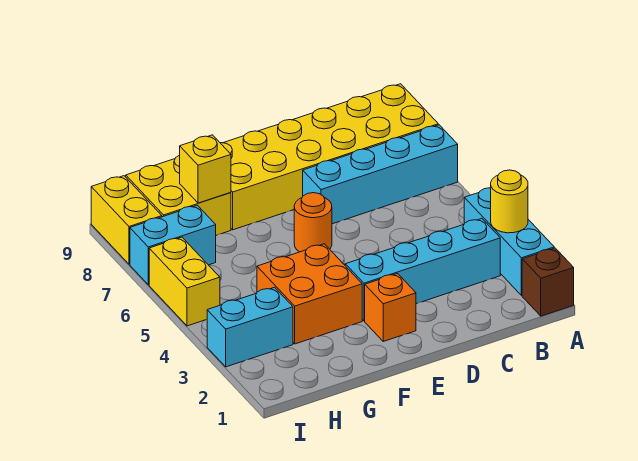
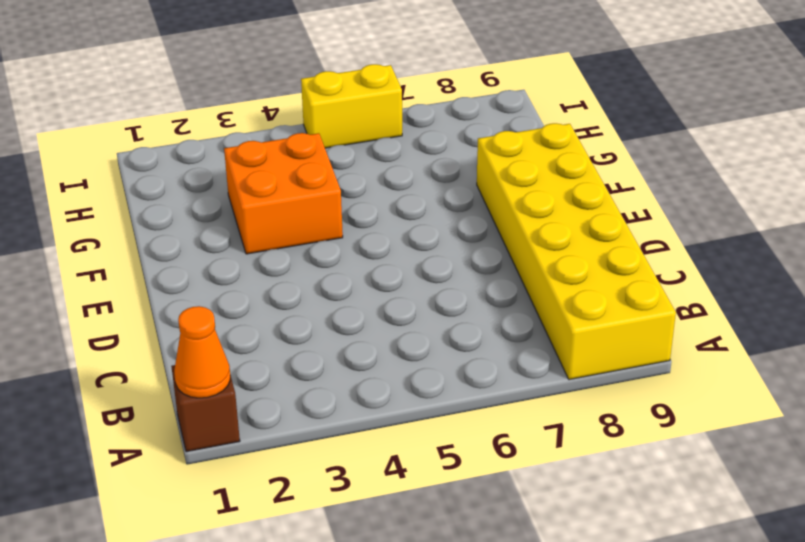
orange cone A1 level 2 -> none
none -> cyan brick A2:A4 level 1
none -> cyan brick A7:D7 level 1
none -> cyan brick B3:E3 level 1

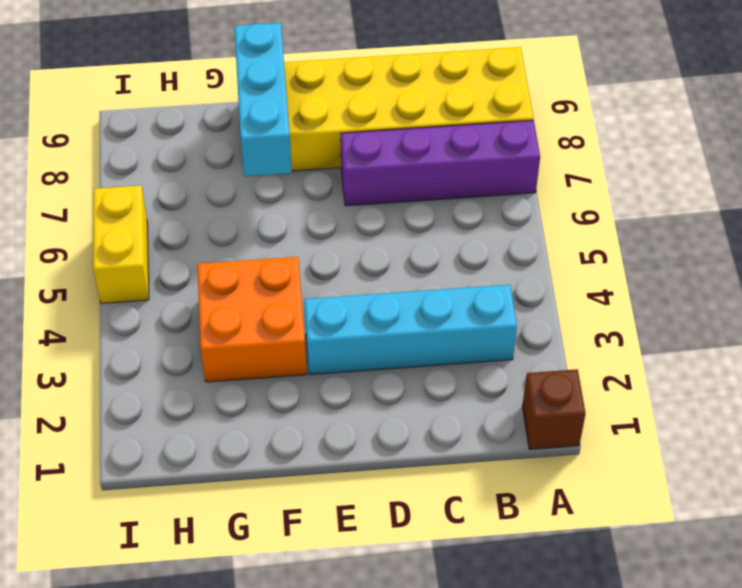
purple brick A7:D7 level 1 -> cyan brick A7:D7 level 1
cyan brick F7:F9 level 2 -> cyan brick A2:A4 level 1
none -> orange brick E2 level 1
none -> orange round brick E6 level 1
none -> yellow brick G8:H9 level 1

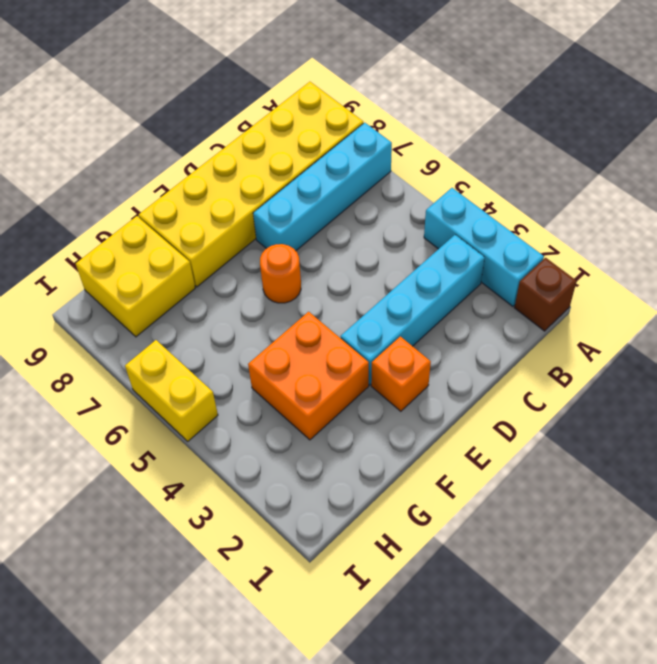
none -> cyan brick H3:I3 level 1
none -> cyan brick H7:I7 level 1
none -> yellow brick I8:I9 level 1

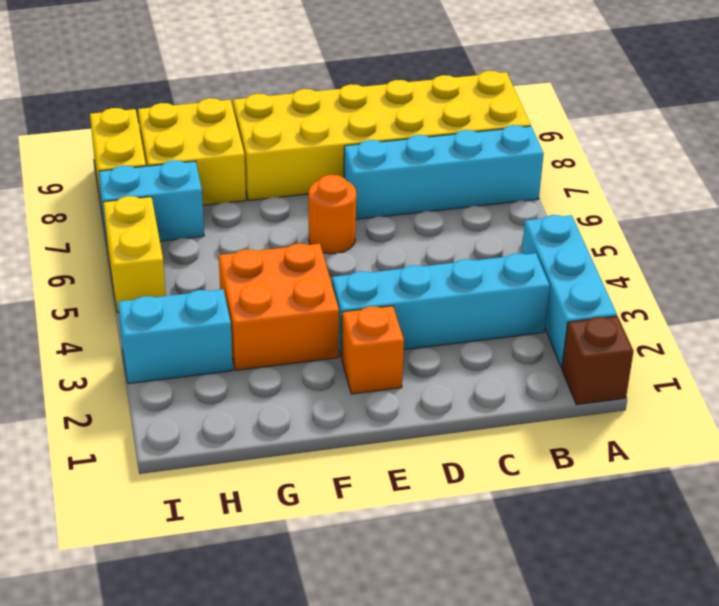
none -> yellow round brick A3 level 2
none -> yellow brick G8 level 2

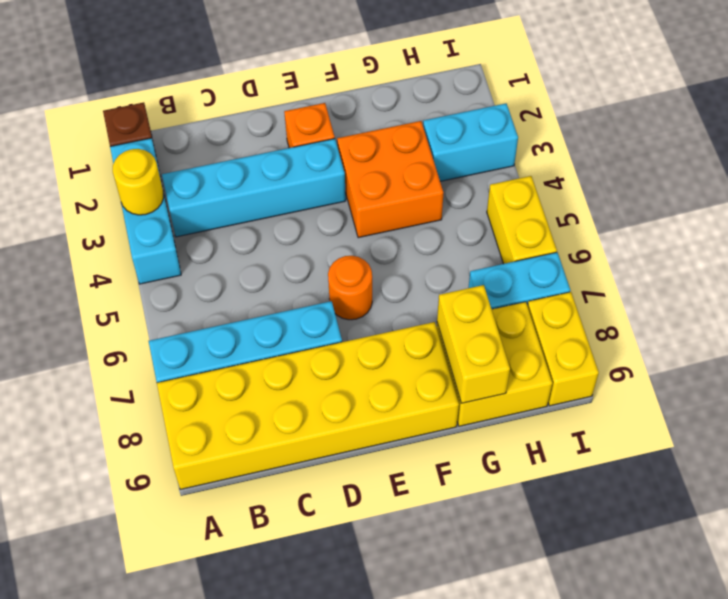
yellow brick G8:G9 level 2 -> yellow brick G8 level 2

